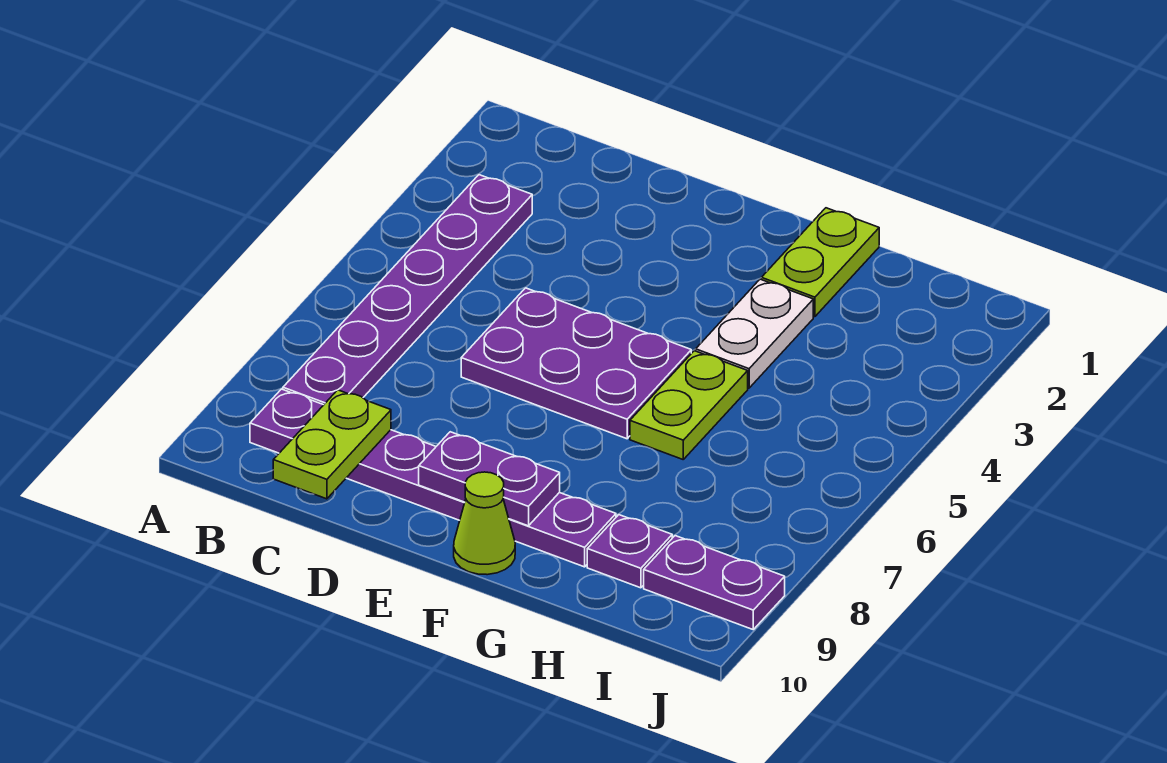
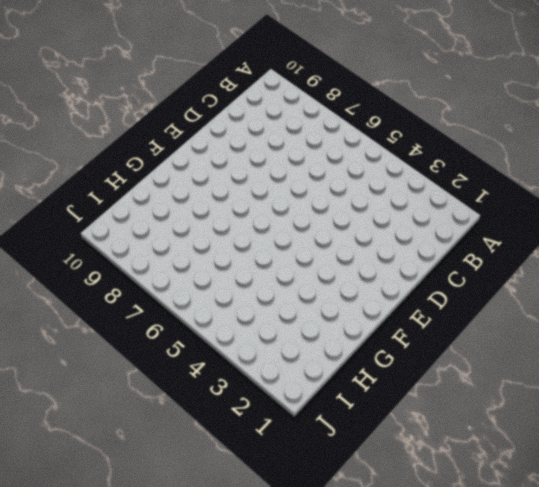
none -> purple plate B3:B8 level 1
none -> purple plate B9:G9 level 1

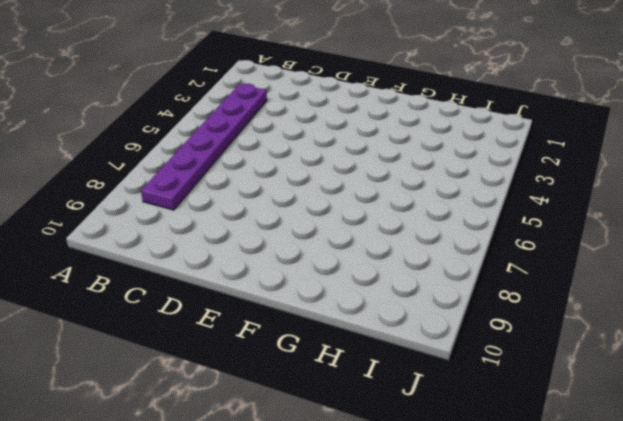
none -> purple plate B9:G9 level 1
none -> purple plate D5:F6 level 1

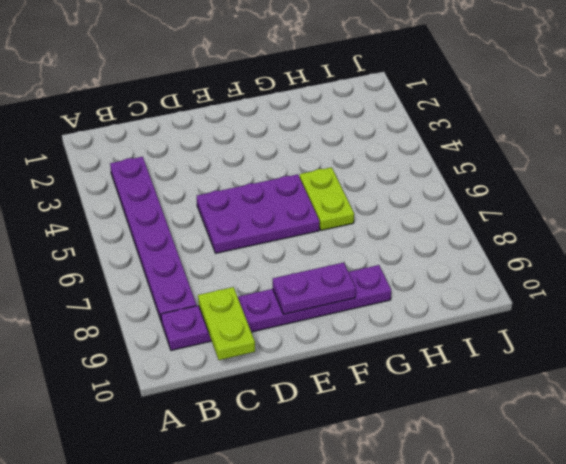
none -> lime cone F10 level 1
none -> lime plate G1:G2 level 1

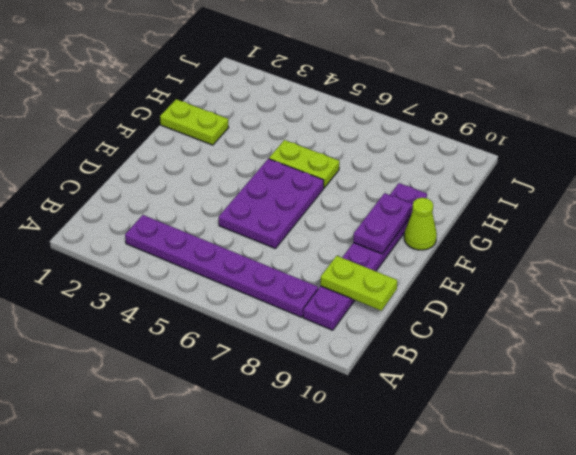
none -> white plate G3:G4 level 1
none -> purple plate H9 level 1

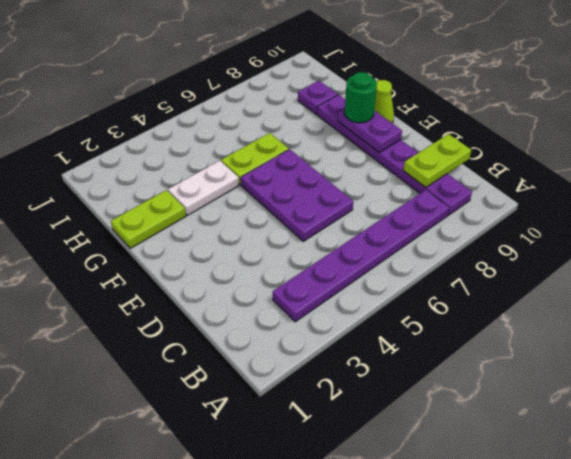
green round brick F9 level 3 -> none
none -> purple plate I9:J9 level 1

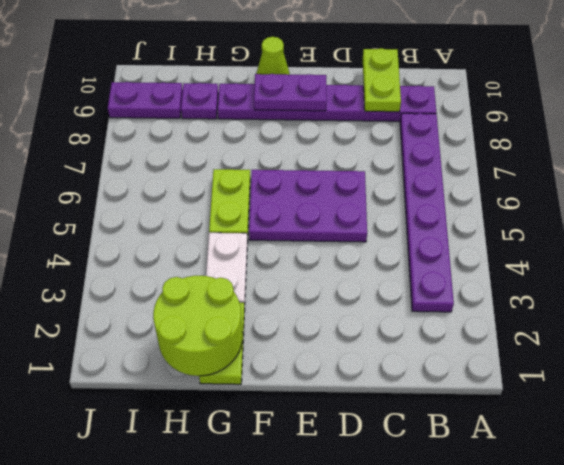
lime round brick G1:H2 level 2 -> none

